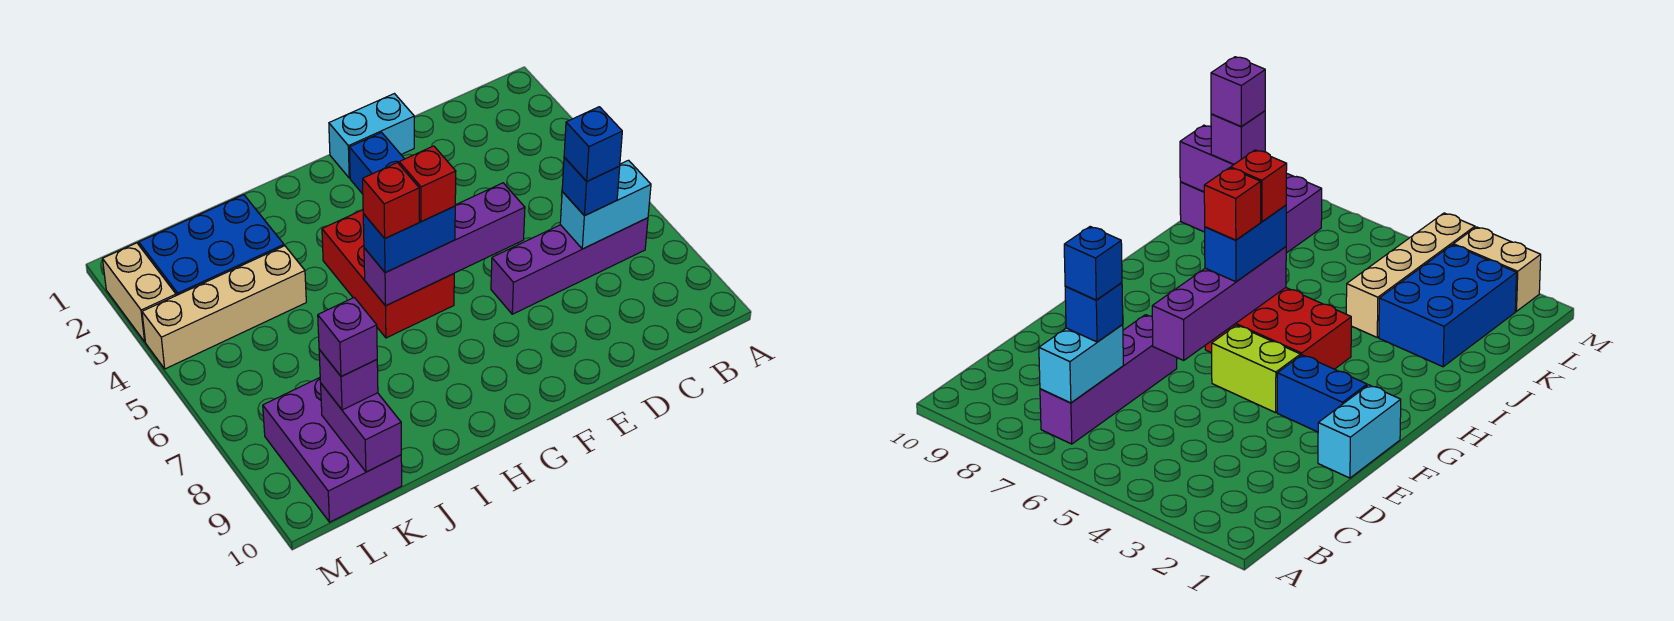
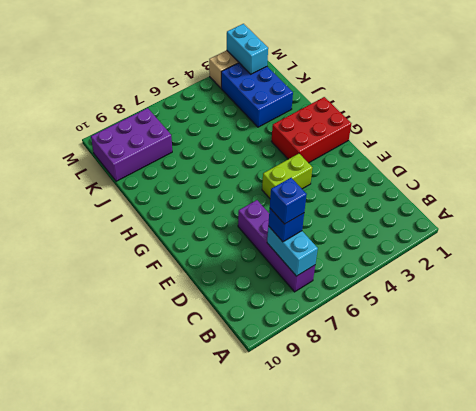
red brick G1:H3 level 1 -> red brick G4:H6 level 1
cyan brick L2:M2 level 2 -> cyan brick E1:F1 level 1
none -> blue brick F2:F3 level 1
none -> tan brick J4:M4 level 1
none -> purple brick E6:H6 level 2

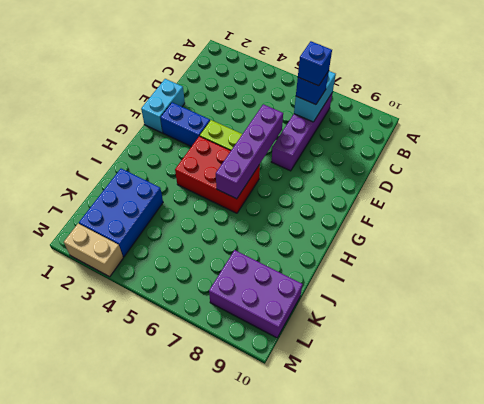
none -> tan brick J4:M4 level 1
none -> purple brick K9:K10 level 2
none -> blue brick G6:H6 level 3

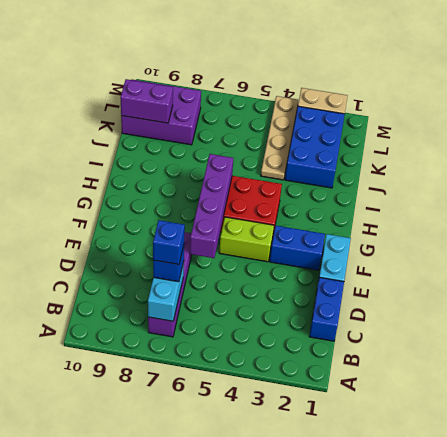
blue brick C1:D1 level 1 -> blue brick G6:H6 level 3
tan plate J4:M4 level 1 -> tan brick J4:M4 level 1
none -> purple brick K9 level 3
none -> red brick G6 level 4
none -> red brick H6 level 4

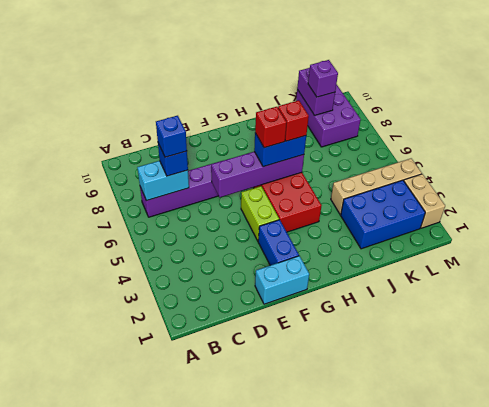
none -> purple brick K9 level 4

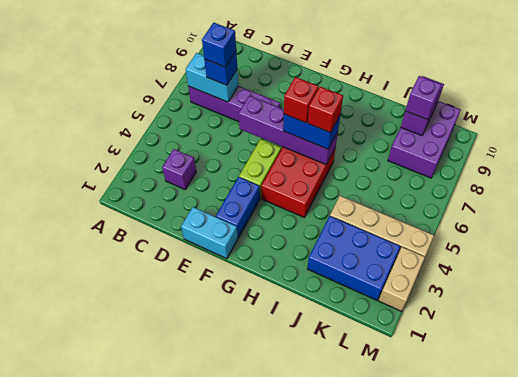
purple brick C3 level 1 -> purple brick K9 level 4

